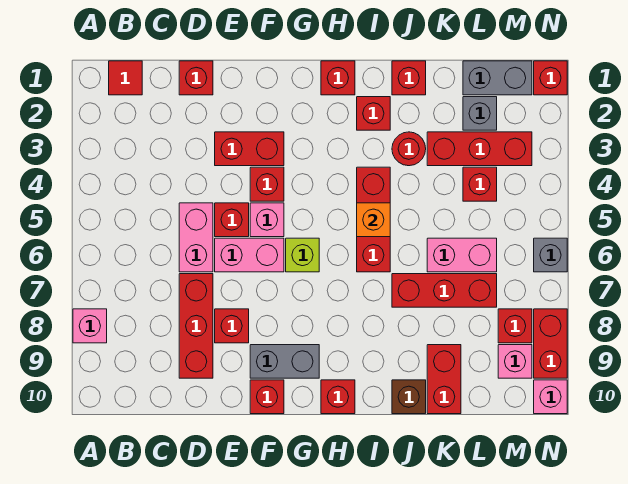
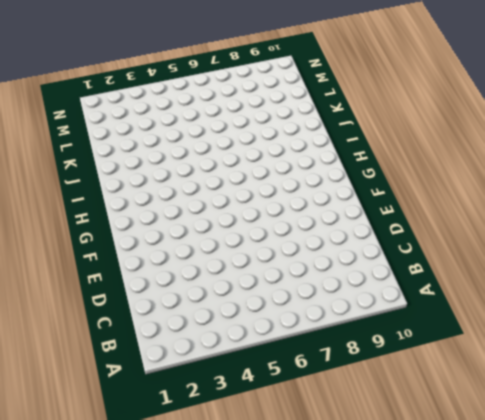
none -> pink brick A8 level 1
none -> red tile B1 level 1
none -> red brick D1 level 1
none -> pink brick D5:D6 level 1

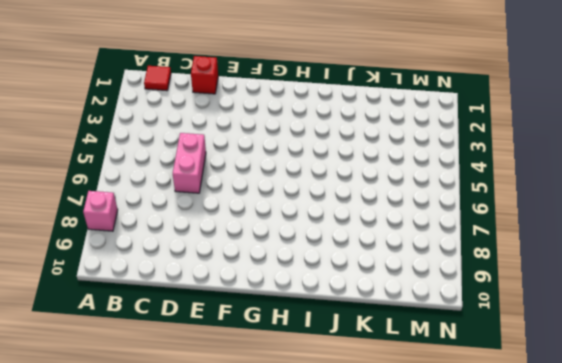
none -> red brick D7:D9 level 1
none -> red brick E3:F3 level 1
none -> red brick E5 level 1
none -> pink brick E6:F6 level 1

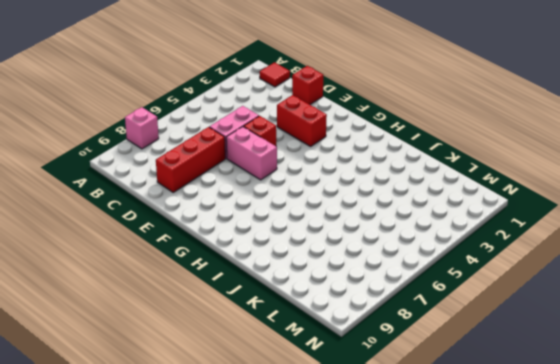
none -> red brick E8 level 1
none -> red brick F4 level 1
none -> pink brick F5 level 1
none -> grey brick F9:G9 level 1

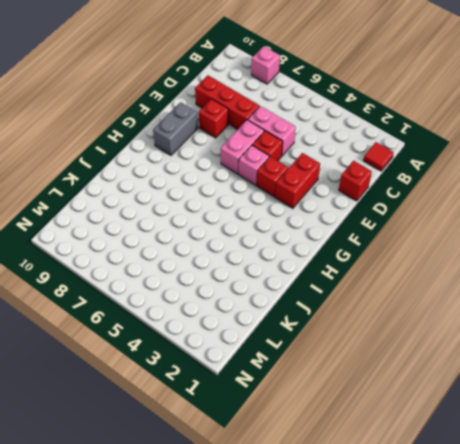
none -> red brick F10 level 1
none -> lime brick G6 level 1
none -> red brick H1 level 1
none -> red brick H10 level 1

